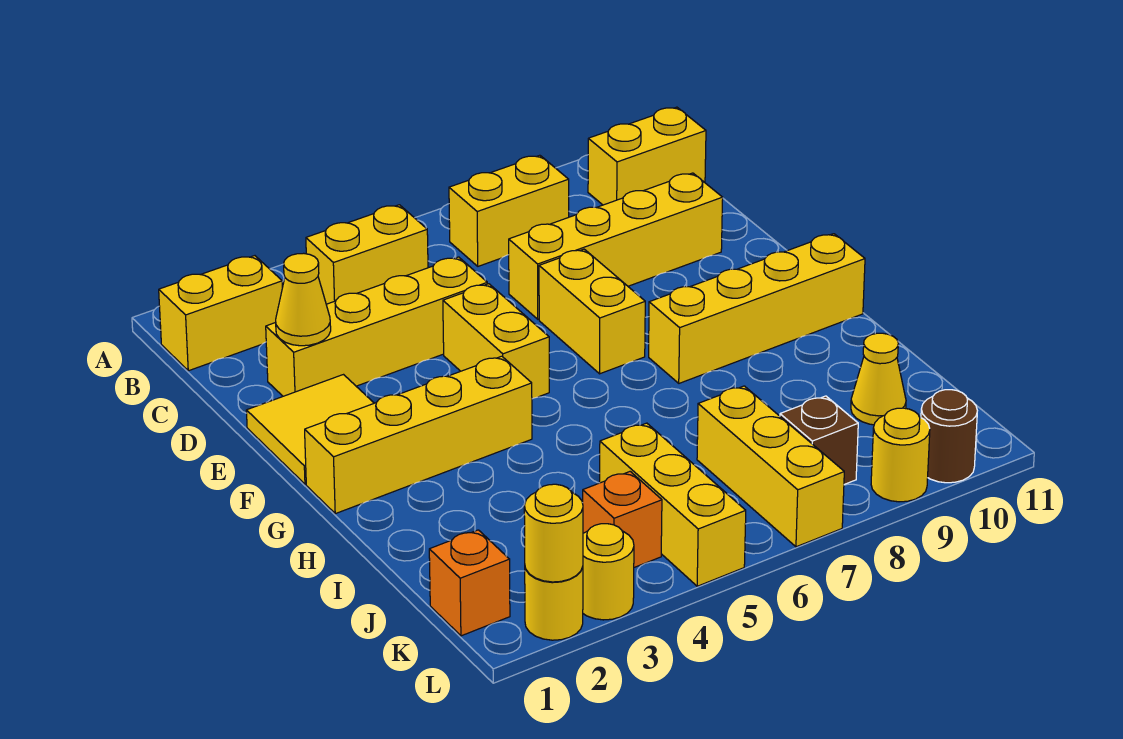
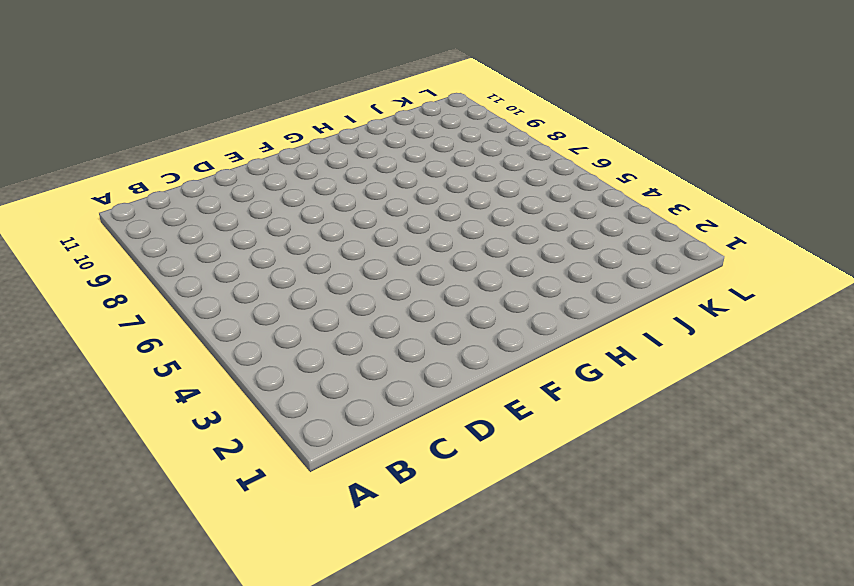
none -> yellow brick B1:B2 level 1
none -> yellow brick B4:B5 level 1
none -> yellow brick B7:B8 level 1

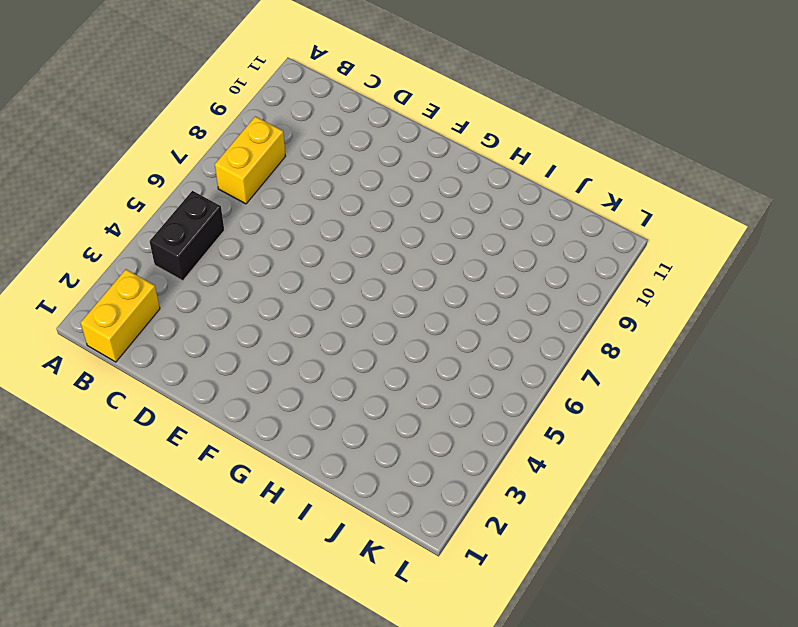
black brick B4:B5 level 1 -> yellow brick B4:B5 level 1
none -> yellow brick B10:B11 level 1
none -> yellow brick D2:D5 level 1
none -> yellow brick D7:D10 level 1

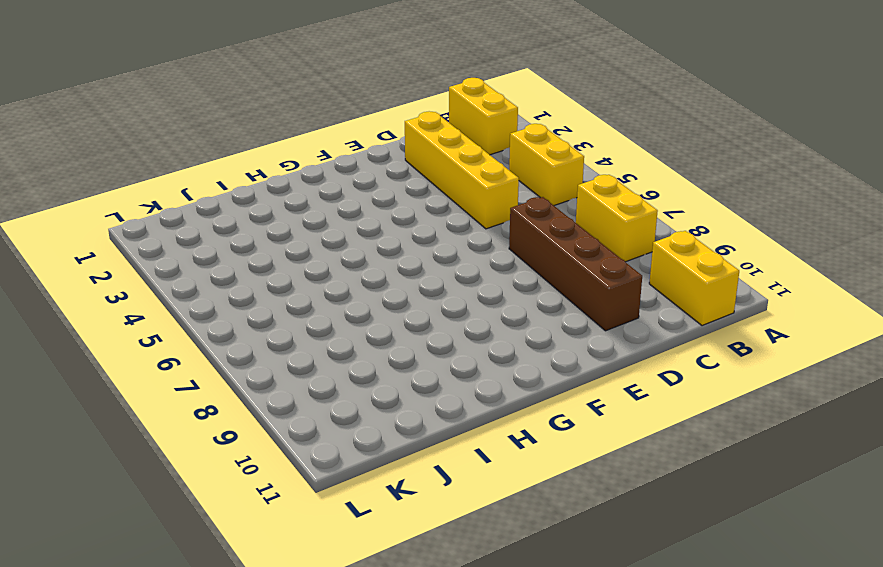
brown brick D7:D10 level 1 -> yellow brick D7:D10 level 1
none -> yellow tile E1:F2 level 1
none -> yellow brick E5:F5 level 1
none -> yellow brick E7:F7 level 1

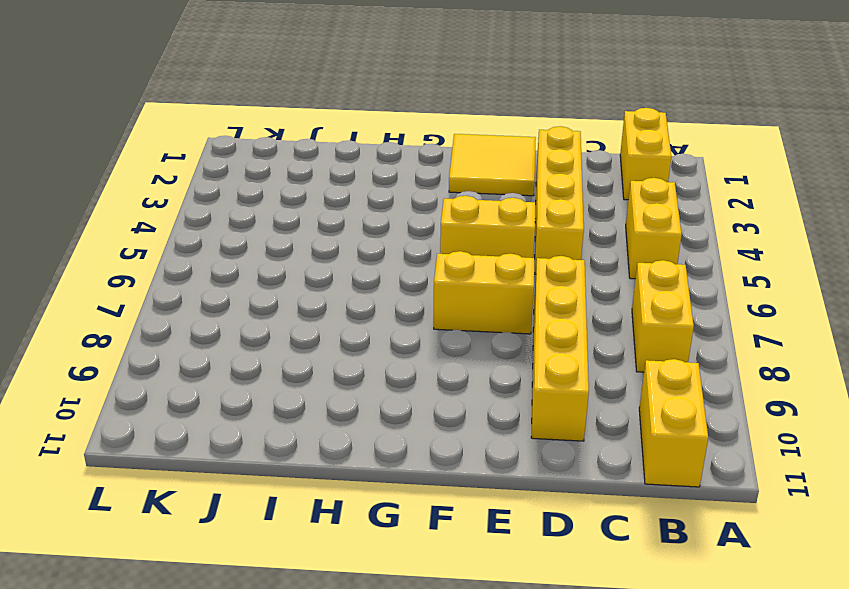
none -> yellow brick G1:G4 level 1
none -> yellow brick G8:G11 level 1
none -> yellow brick J5:L5 level 1

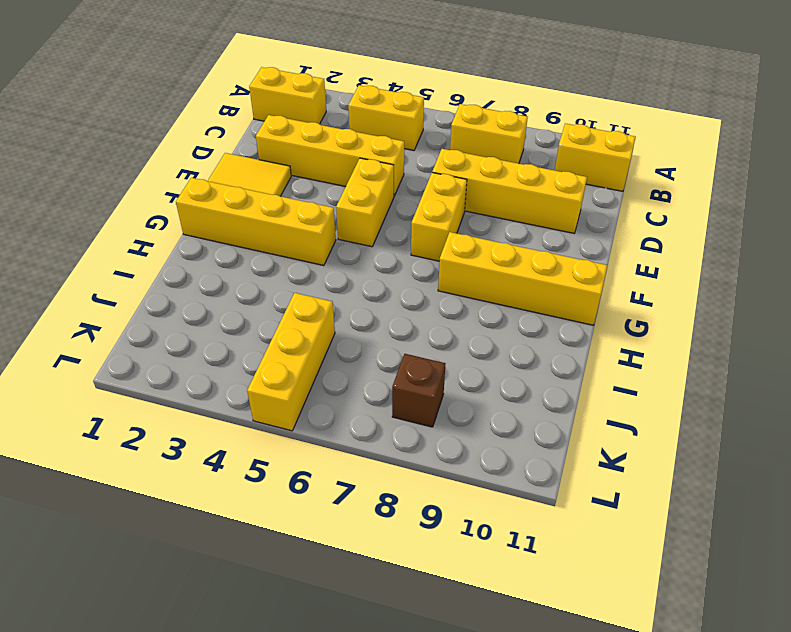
none -> yellow brick J7:L7 level 1
none -> yellow cone J10 level 1
none -> orange brick K1 level 1

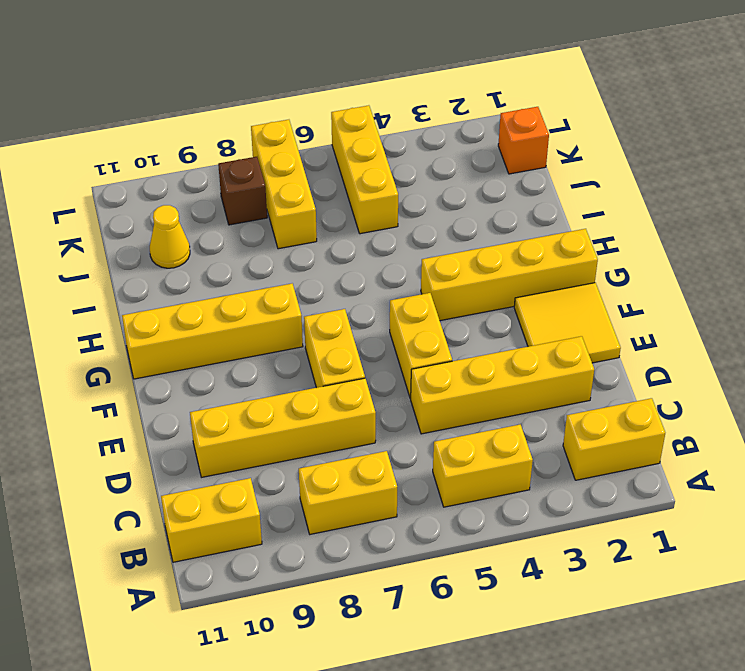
none -> orange brick K4 level 1
none -> yellow round brick L2 level 1
none -> yellow round brick L3 level 1

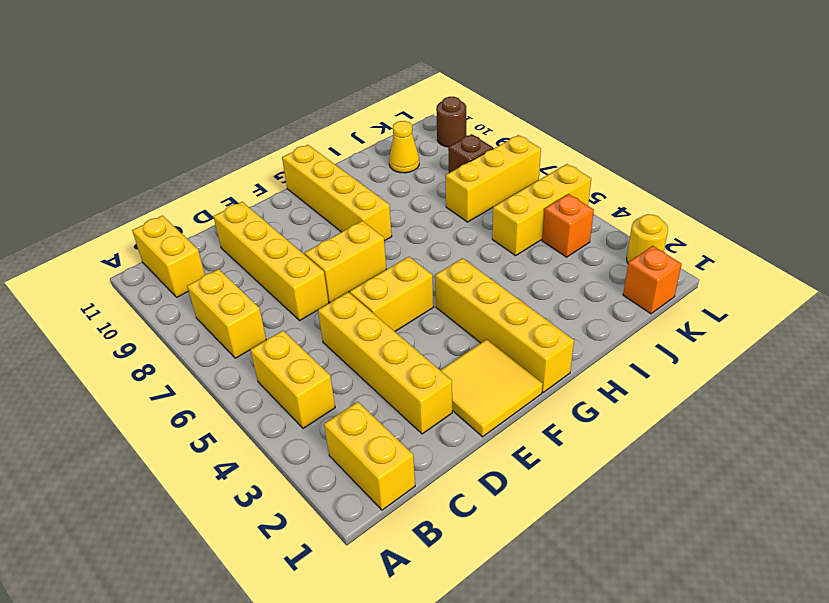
none -> yellow round brick L3 level 1
none -> yellow round brick L9 level 1
none -> yellow cone D2 level 2

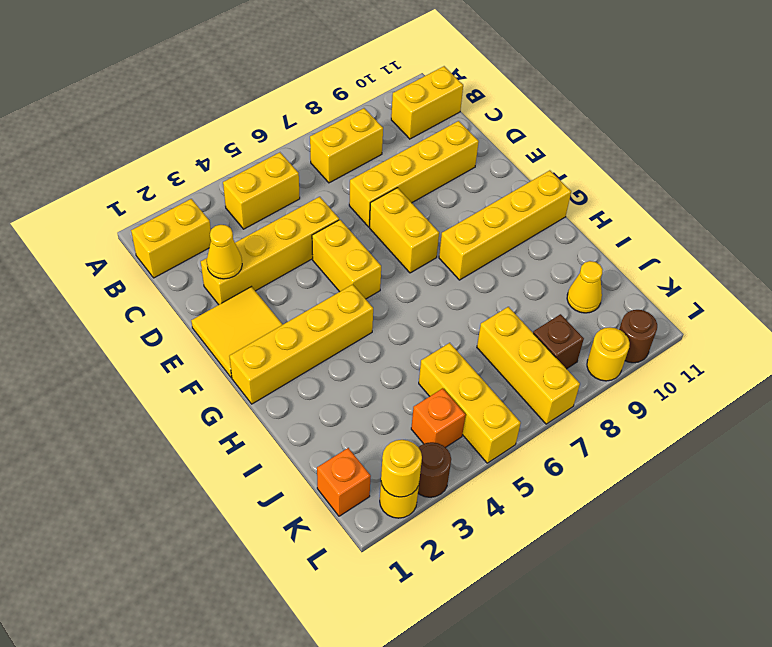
brown round brick L3 level 1 -> yellow round brick L3 level 1

